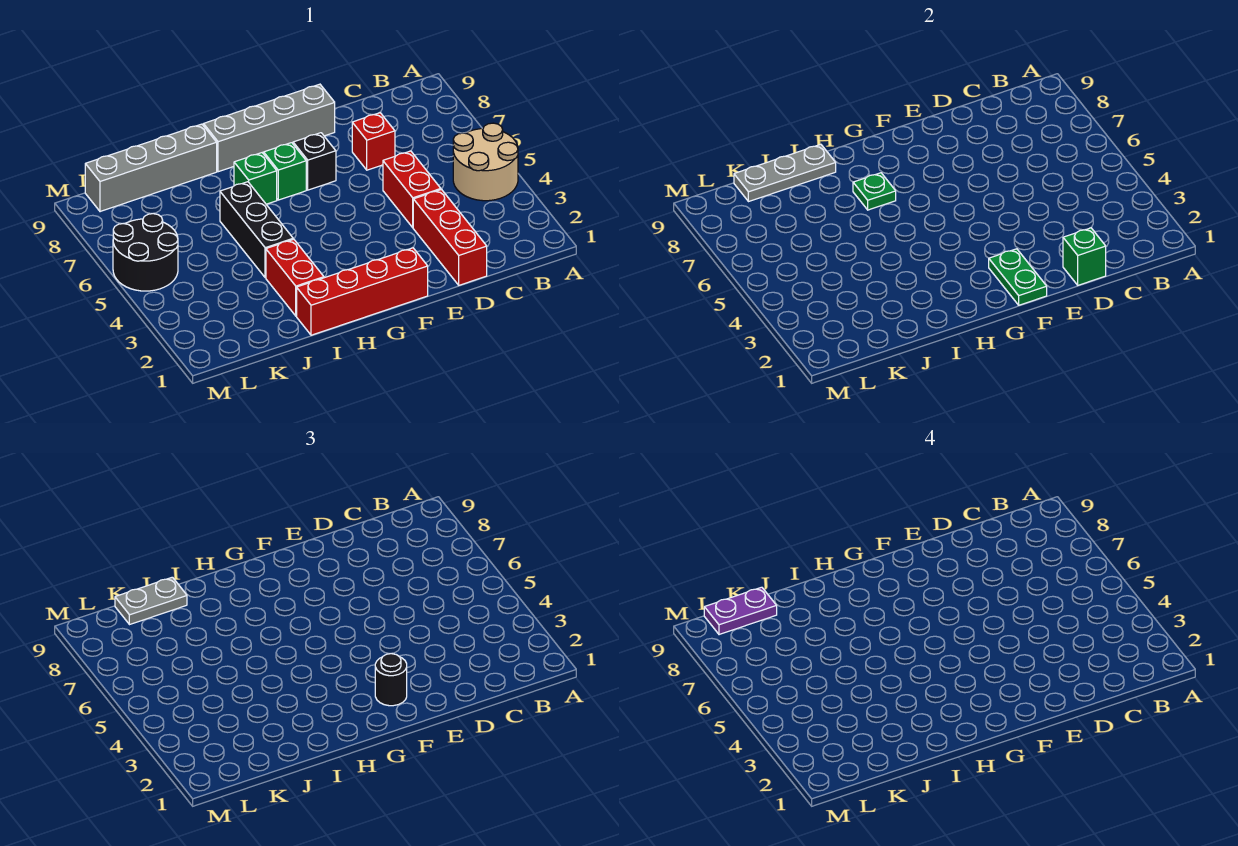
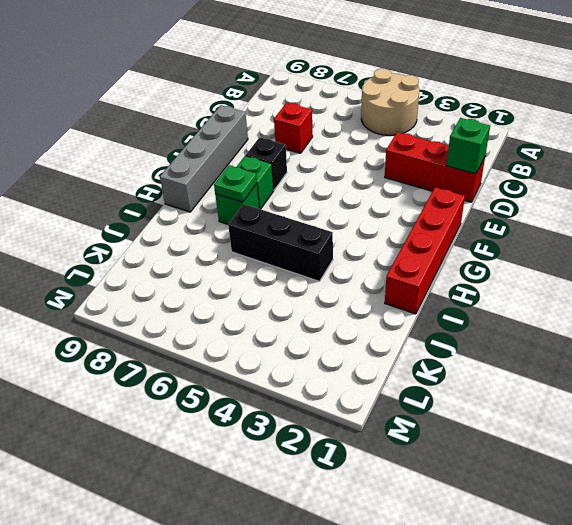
none -> red brick D4:D5 level 1
none -> red brick I2:I3 level 1
none -> grey brick I9:L9 level 1

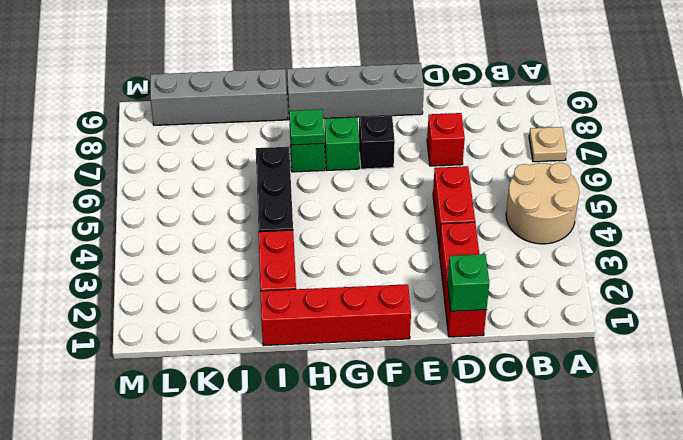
tan plate A7 level 1 -> none
none -> black round brick L5:M6 level 1
none -> green plate F1:F2 level 2
none -> grey plate I9:K9 level 2

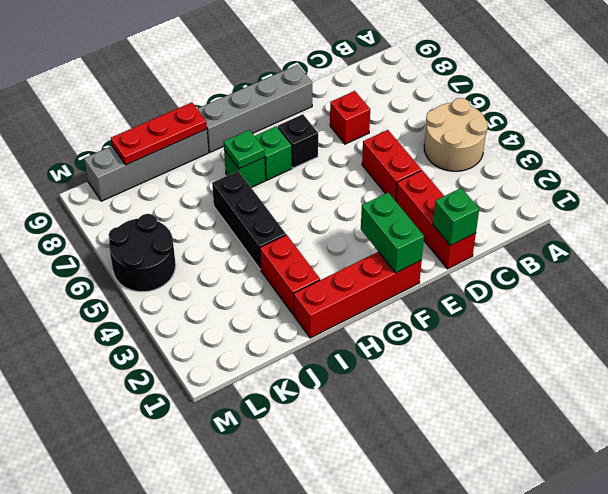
green brick F1:F2 level 2 -> green plate F1:F2 level 2
red plate I9:K9 level 2 -> grey plate I9:K9 level 2
none -> black round brick F2 level 3
none -> grey plate J9:K9 level 3
none -> purple plate K9:L9 level 4

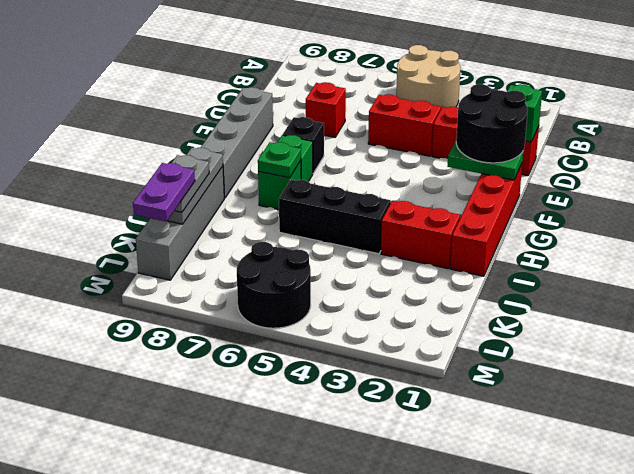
black round brick E1:F2 level 3 -> black round brick F2 level 3

